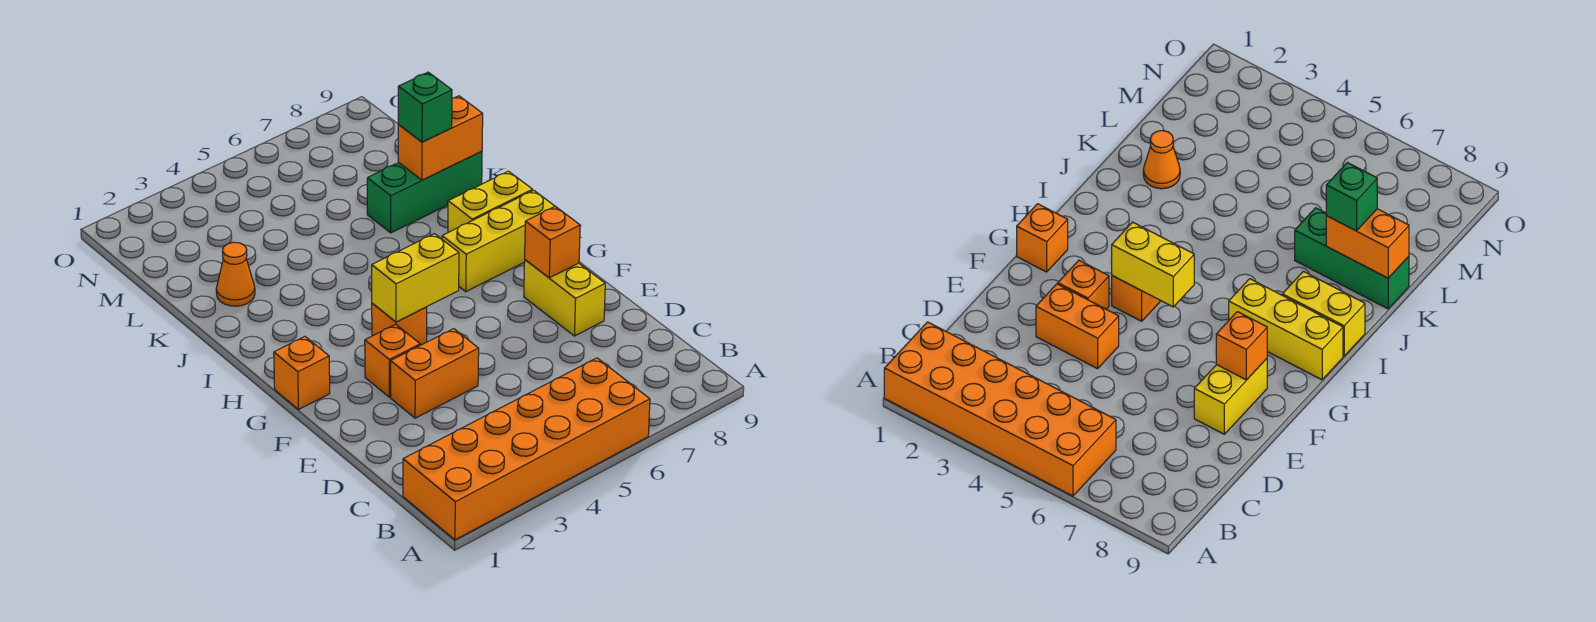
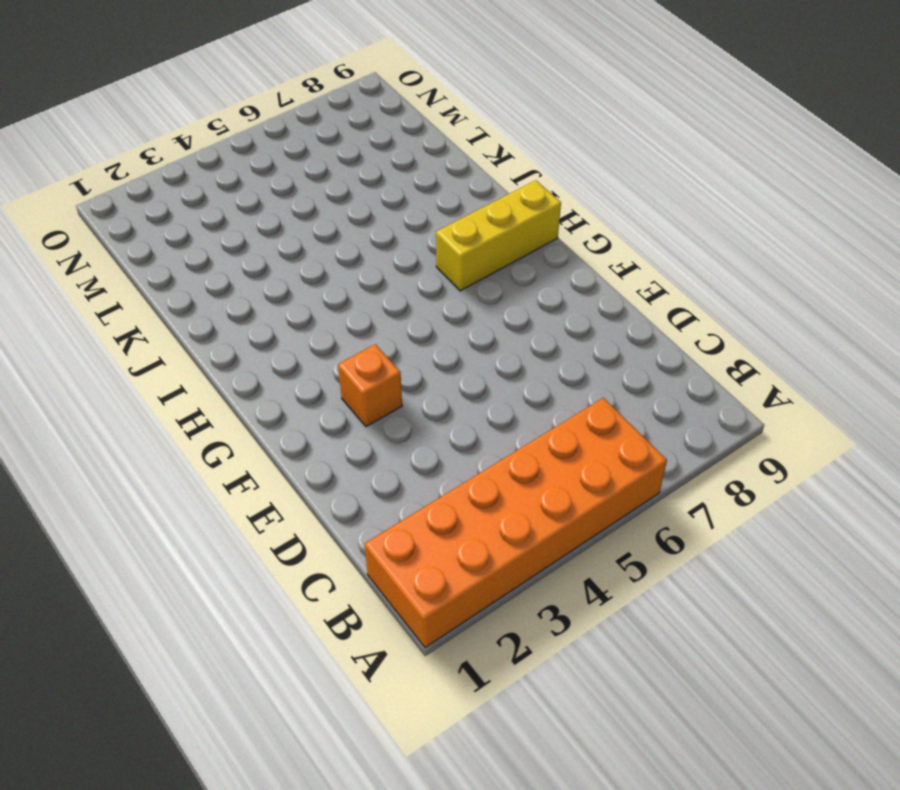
none -> orange brick E3:E4 level 1
none -> yellow brick E8:F8 level 1
none -> orange brick G1 level 1

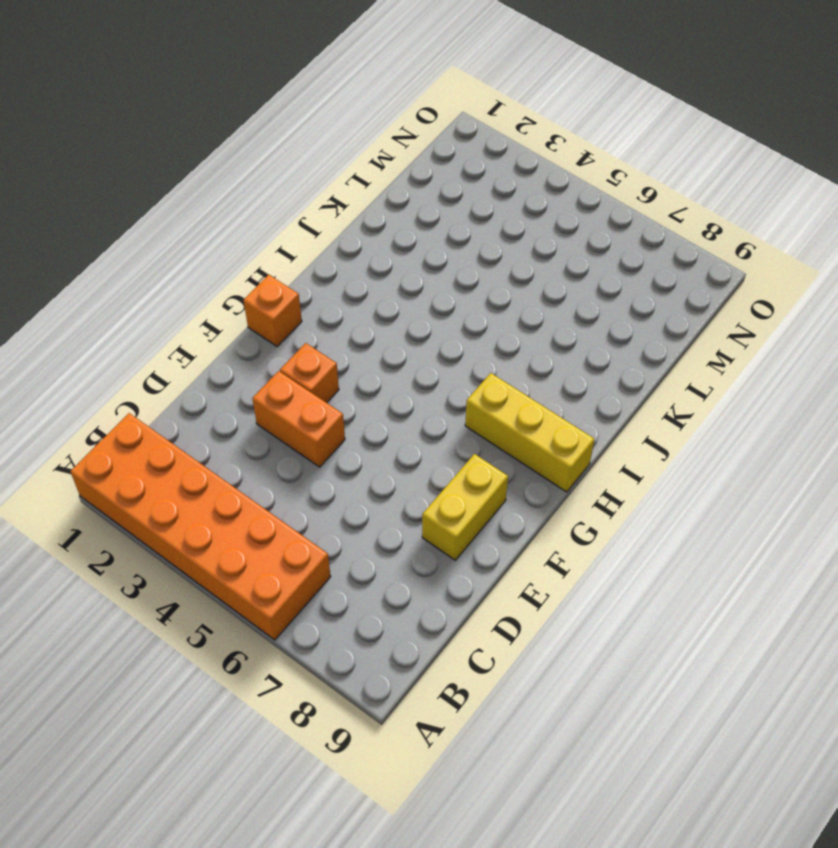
none -> orange brick G4 level 1
none -> yellow brick I8:I9 level 1
none -> orange cone K2 level 1

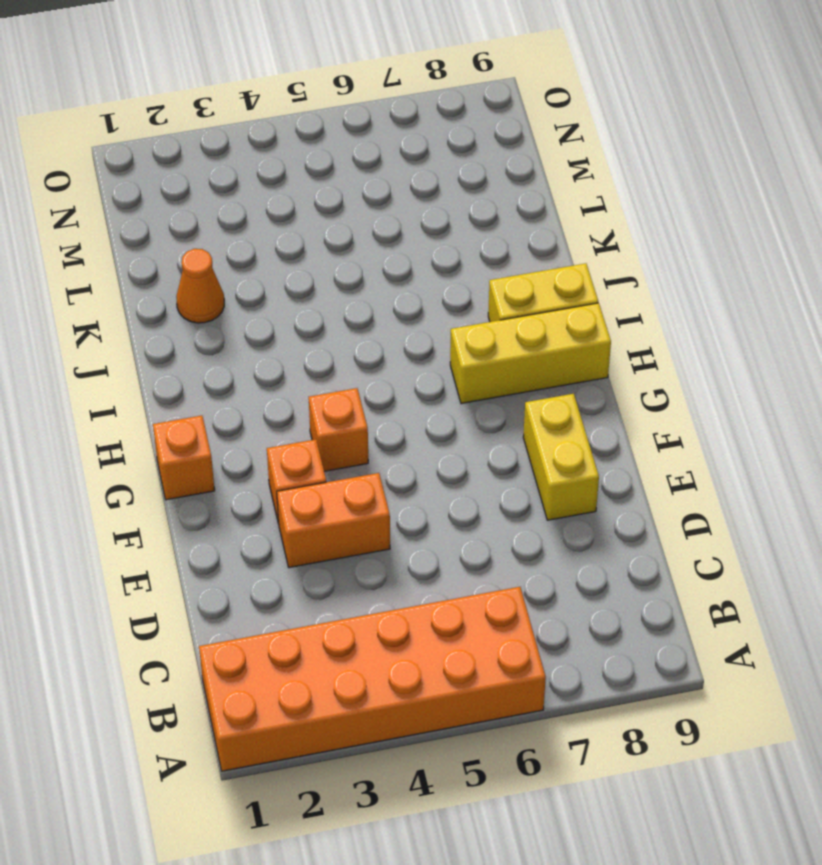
none -> green brick K7:K9 level 1
none -> orange brick F8 level 2
none -> yellow brick G4:G5 level 2

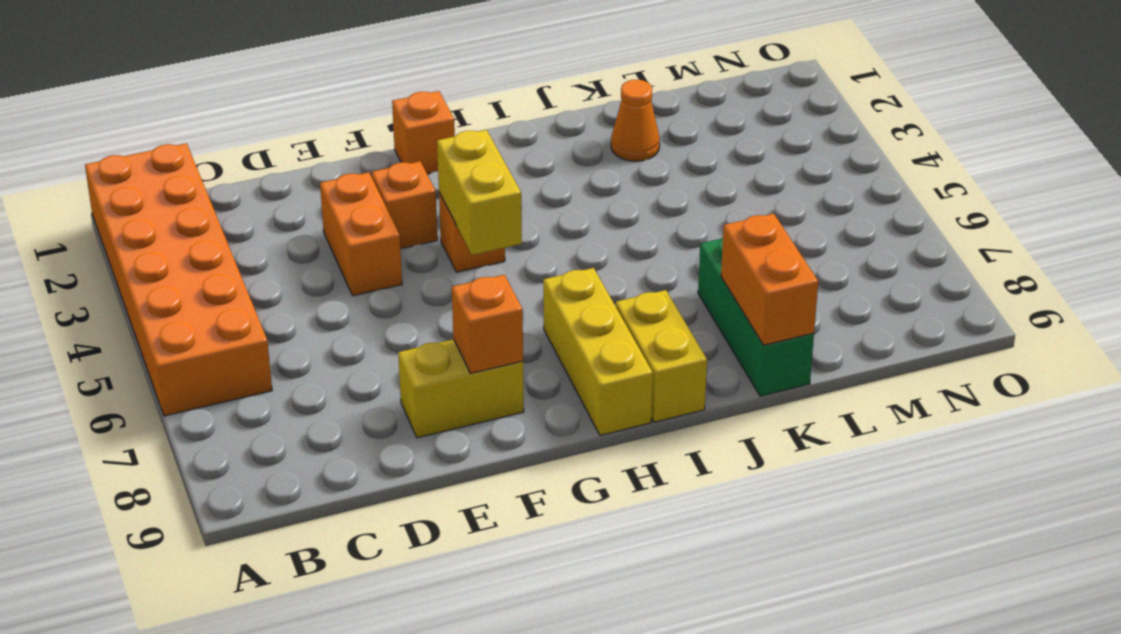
none -> green brick K8 level 3

